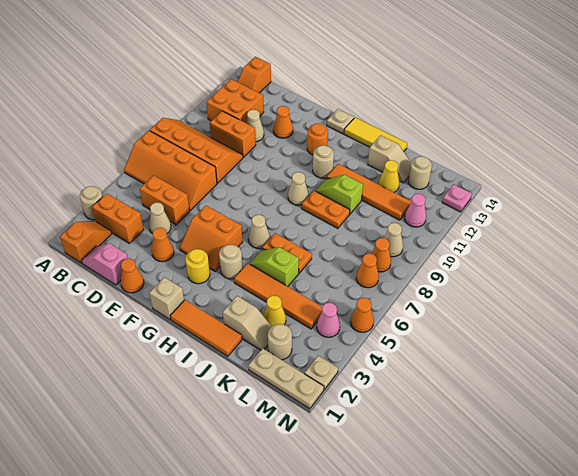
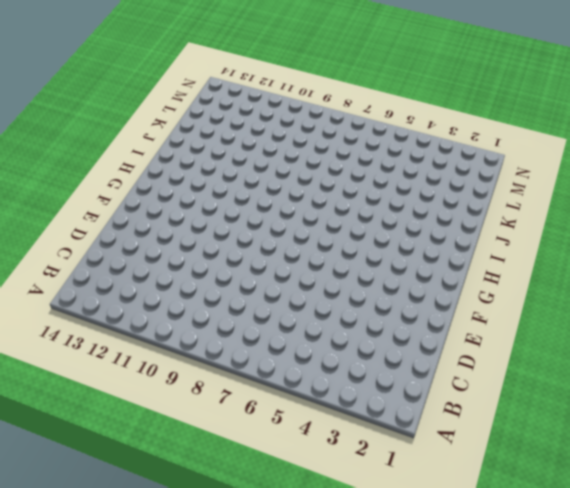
none -> tan round brick A3 level 1
none -> orange slope A6:D7 level 1 top 7
none -> orange slope A8:D9 level 1 top 8
none -> orange slope B1:B2 level 1 top 1

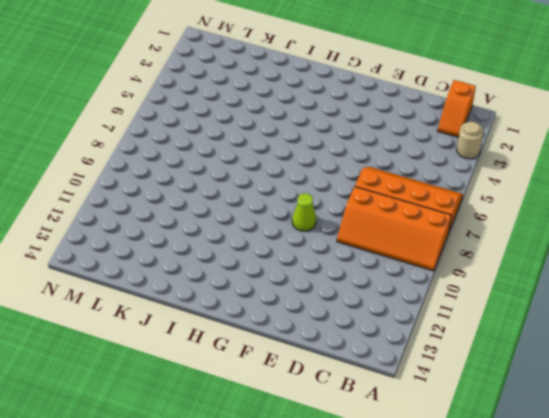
lime cone F9 level 1 -> none
none -> orange brick B3:C3 level 1
none -> orange brick B11:C12 level 1
none -> orange slope B13:B14 level 1 top 14
none -> pink slope C1:D1 level 1 top D

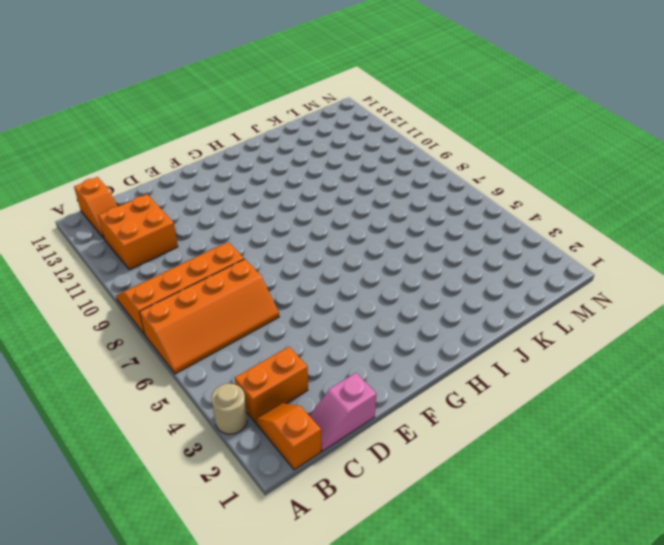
none -> orange brick C5:D5 level 1
none -> orange brick C10:D10 level 1
none -> tan cone D4 level 1
none -> tan cone D11 level 1

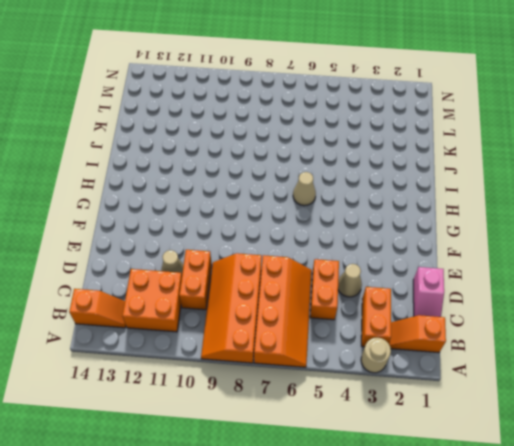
none -> orange cone E1 level 1
none -> orange cone E3 level 1
none -> orange cone E12 level 1
none -> orange slope F4:G5 level 1 top 5

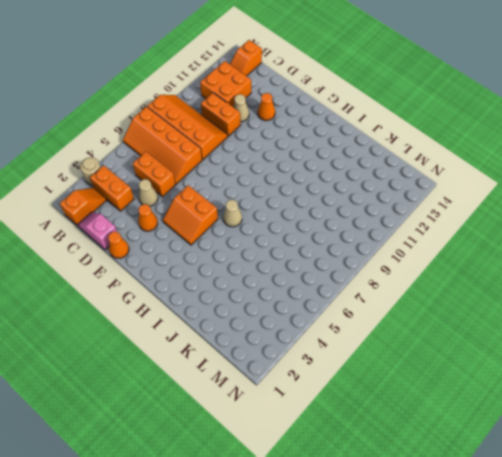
none -> tan brick G1 level 1
none -> yellow round brick G3 level 1
none -> orange round brick G12 level 1
none -> tan plate G14 level 1

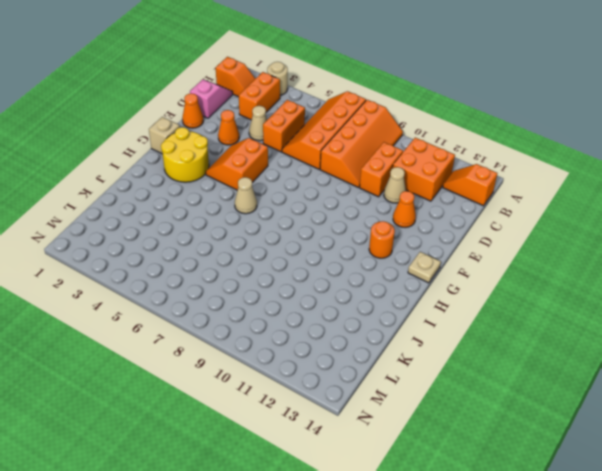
yellow round brick G2:H3 level 1 -> yellow round brick G3 level 1
none -> orange tile H1:J1 level 1
none -> tan round brick H4 level 1
none -> tan cone H9 level 1
none -> tan round brick H11 level 1

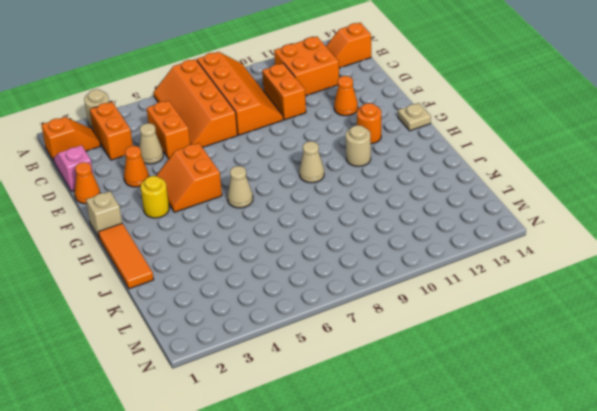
none -> tan cone D11 level 1
none -> tan round brick H4 level 1
none -> yellow tile H14:J14 level 1
none -> orange tile I4:L4 level 1

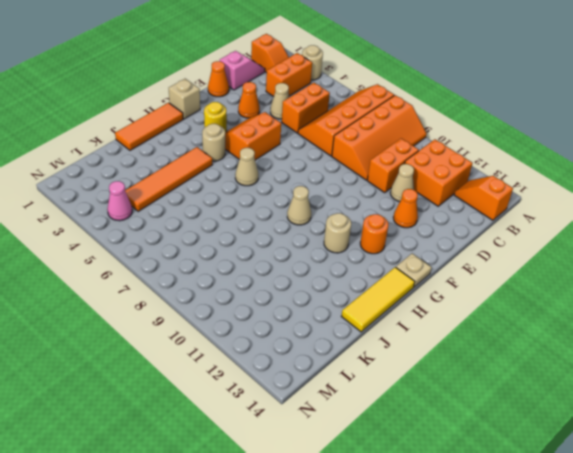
none -> lime slope I5:J5 level 1 top J
none -> orange plate I6:J6 level 1
none -> orange plate I9:J9 level 1
none -> lime slope I10:J10 level 1 top J

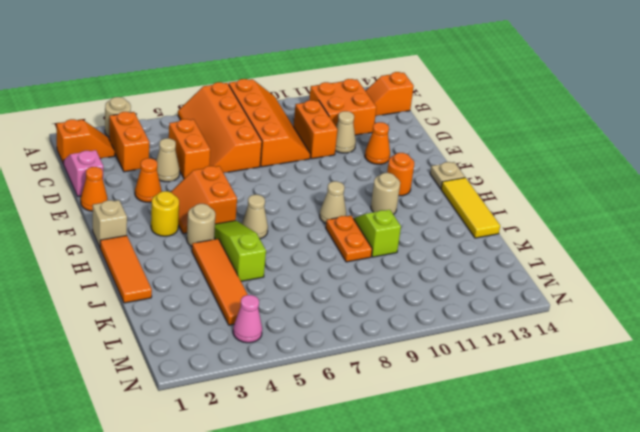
lime slope H5:J5 level 1 top J -> lime slope I5:J5 level 1 top J
none -> orange plate I6:J6 level 1
none -> orange tile I11:L11 level 1
none -> tan slope J2:K2 level 1 top J
none -> tan slope J13:K13 level 1 top J

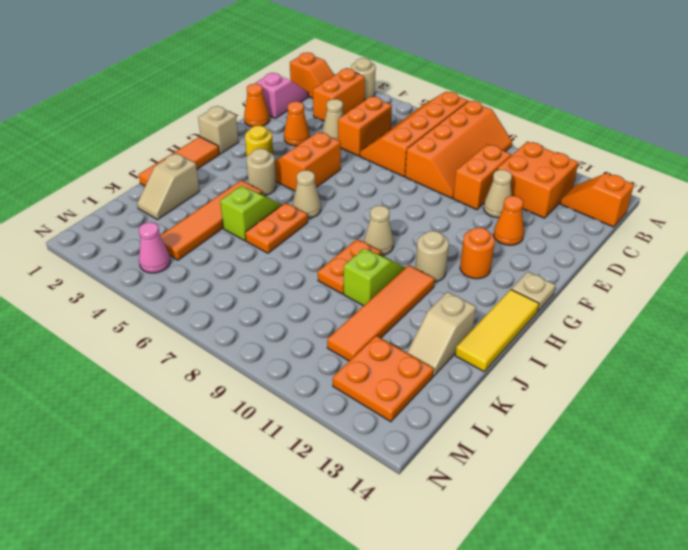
orange plate L12:M13 level 1 -> tan round brick L13 level 1
none -> yellow cone K3 level 1
none -> yellow cone K12 level 1
none -> tan plate L1:N1 level 1
none -> tan round brick L2 level 1

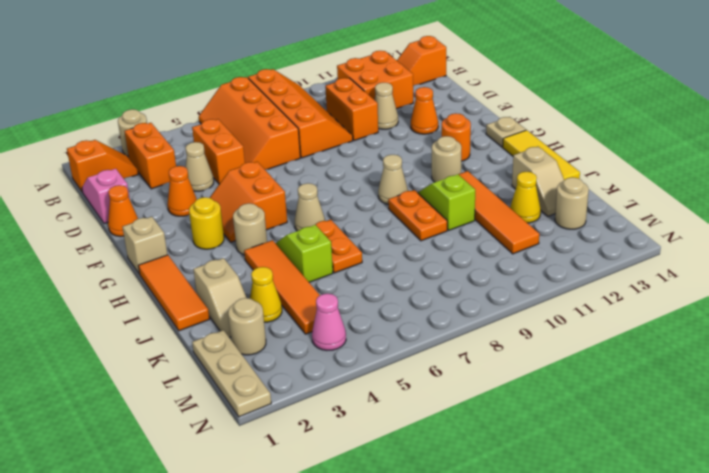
none -> orange cone M7 level 1
none -> orange cone M8 level 1
none -> tan cone M9 level 1
none -> pink cone M11 level 1

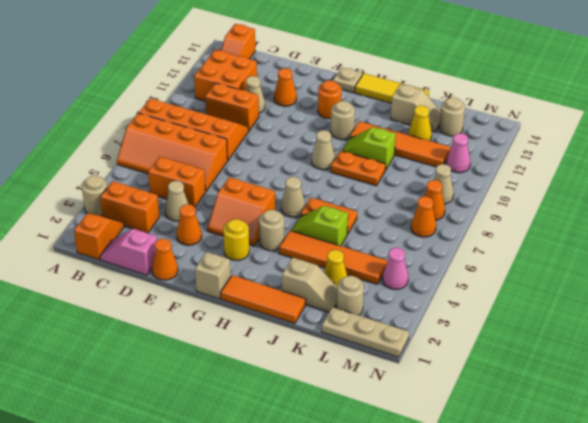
none -> tan plate N2 level 1
none -> orange cone N5 level 1
none -> pink plate N13 level 1

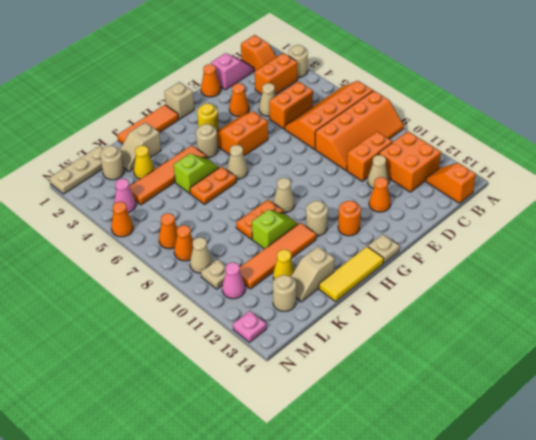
tan plate M10 level 1 -> tan plate N2 level 1

